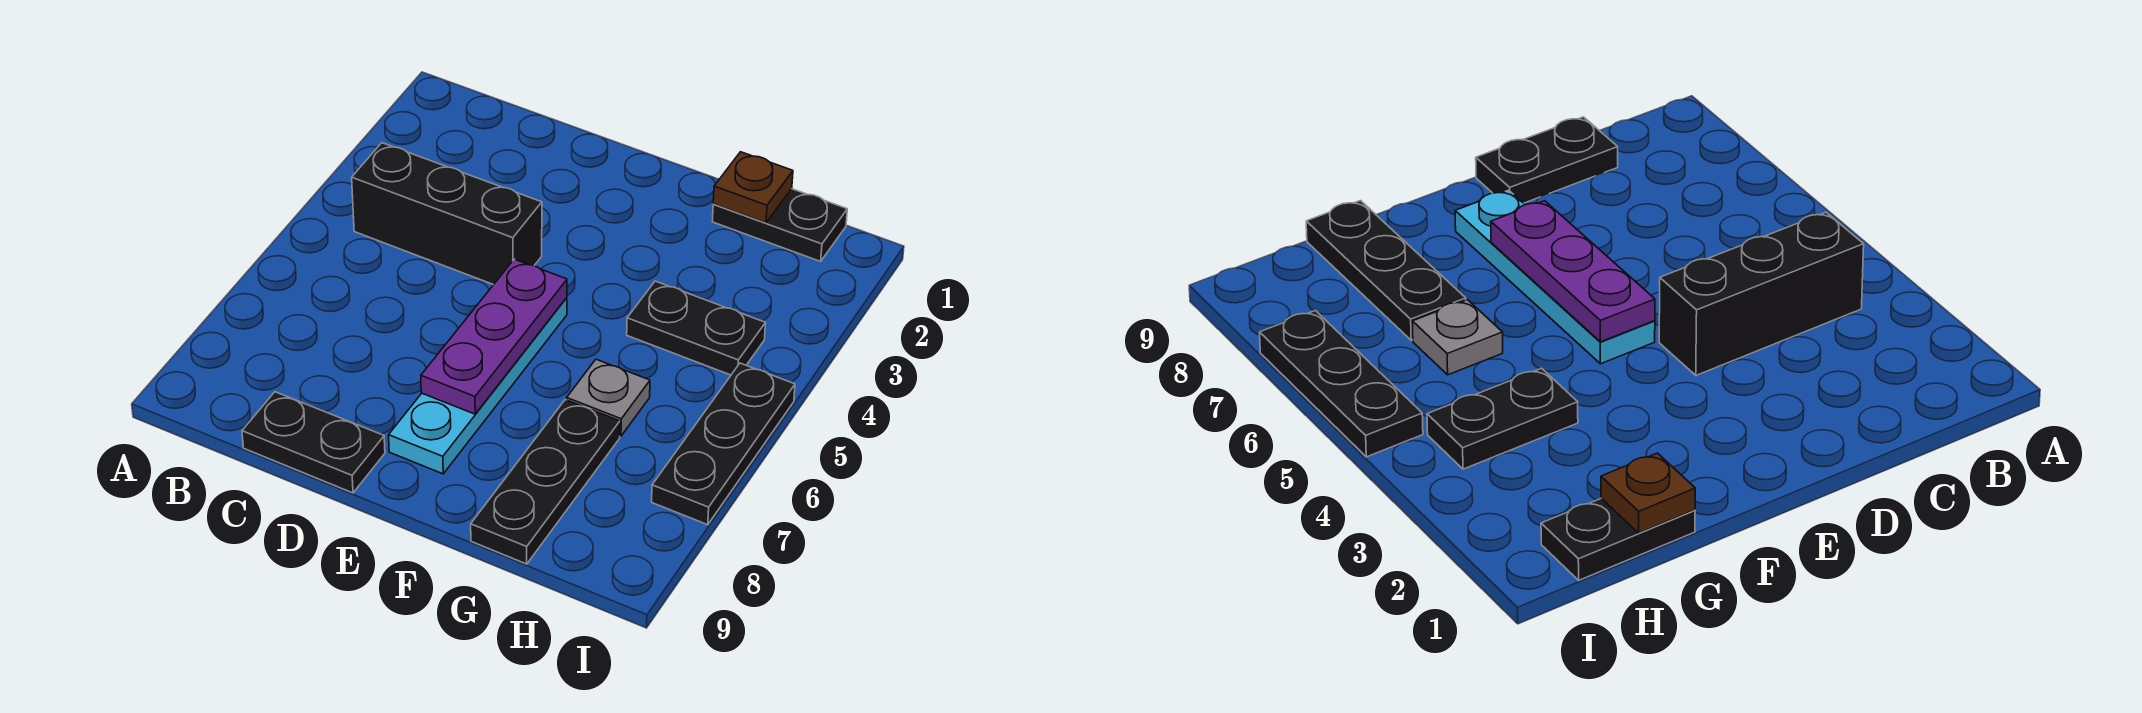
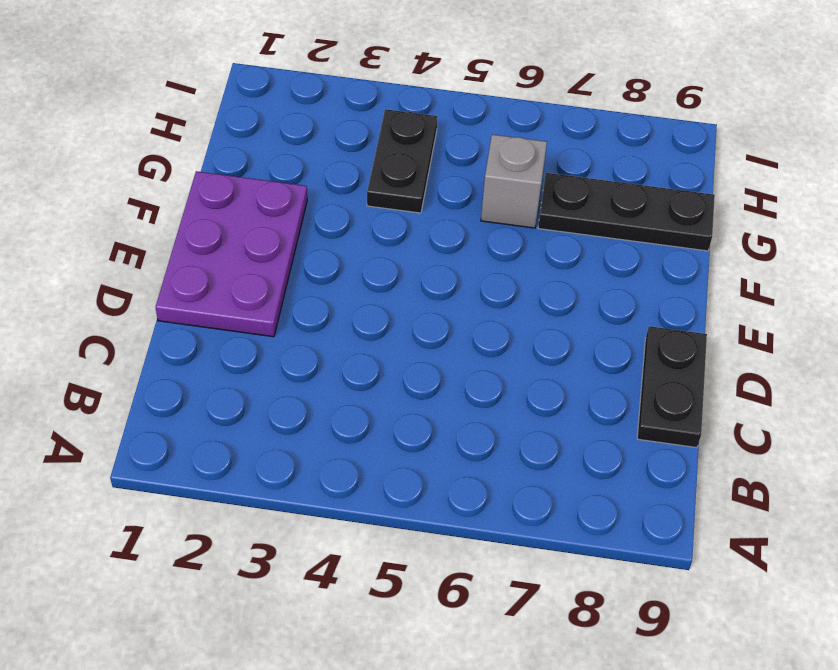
purple plate D1:F2 level 1 -> none
grey brick G6 level 1 -> grey plate G6 level 1
none -> black brick B4:D4 level 1
none -> cyan plate E5:E8 level 1

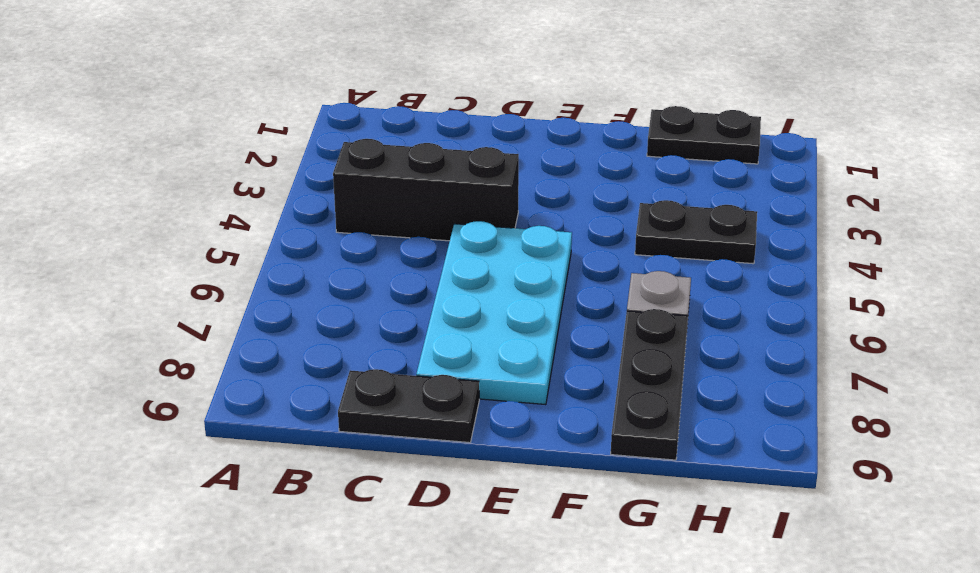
cyan plate D5:E8 level 1 -> cyan plate E5:E8 level 1
none -> black plate I5:I7 level 1
none -> purple plate E5:E7 level 2

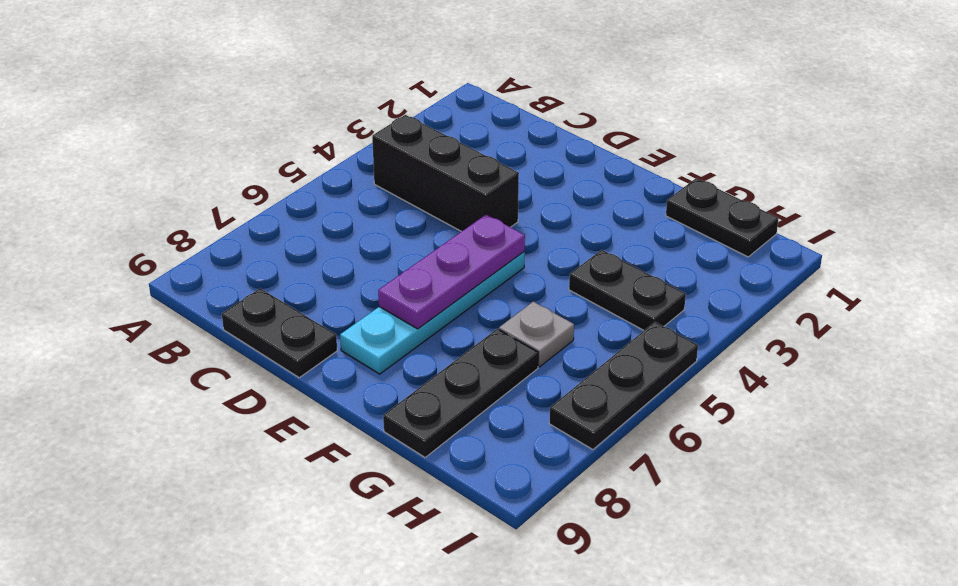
none -> brown plate G1 level 2

